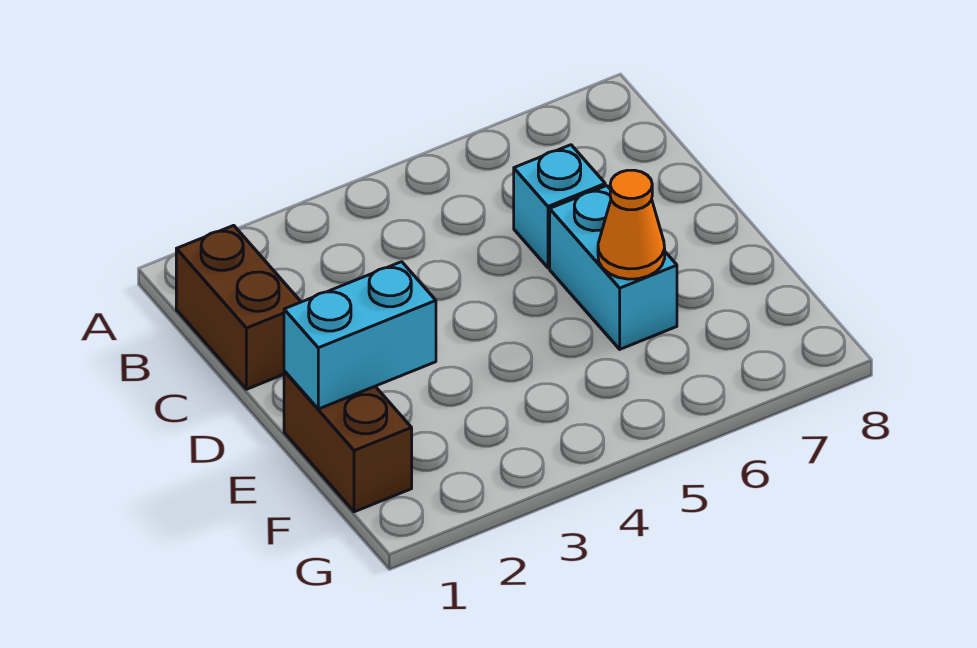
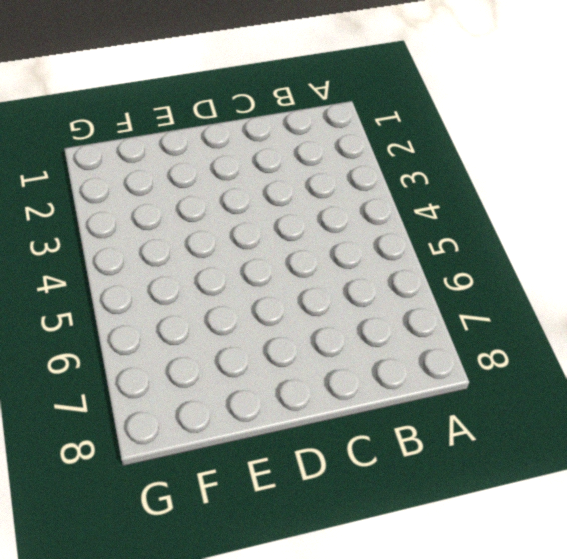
none -> brown brick B1:C1 level 1
none -> cyan brick C6 level 1

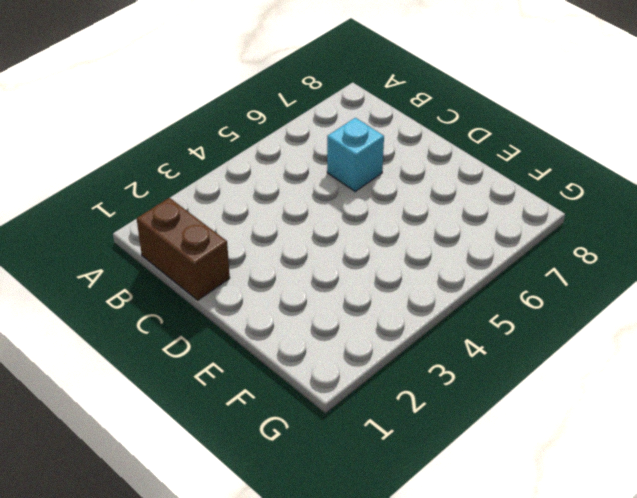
none -> cyan brick D6:E6 level 1
none -> brown brick E1:F1 level 1

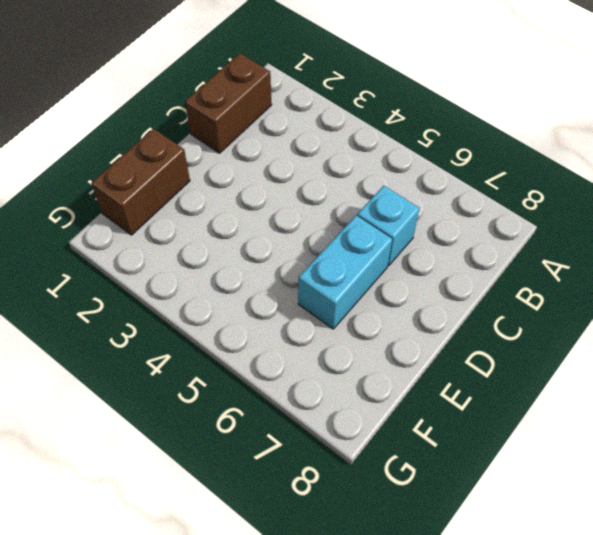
none -> cyan brick E1:E2 level 2
none -> orange cone E6 level 2

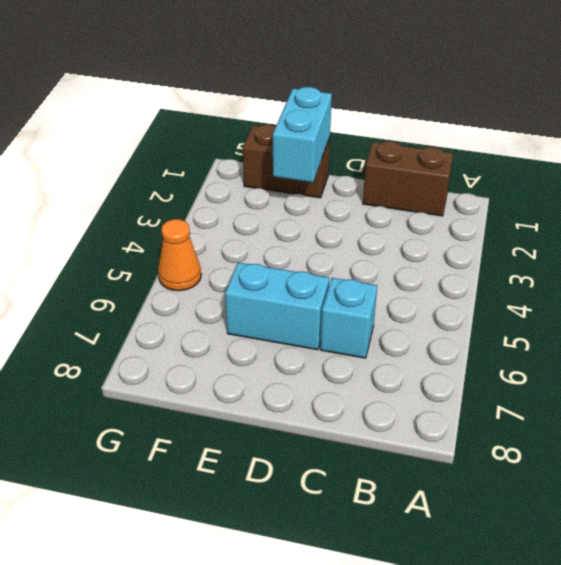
orange cone G5 level 1 -> orange cone E6 level 2

